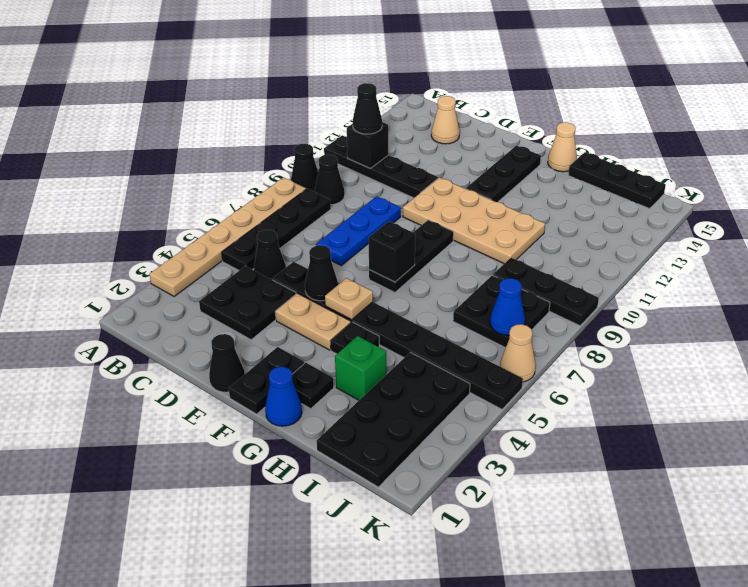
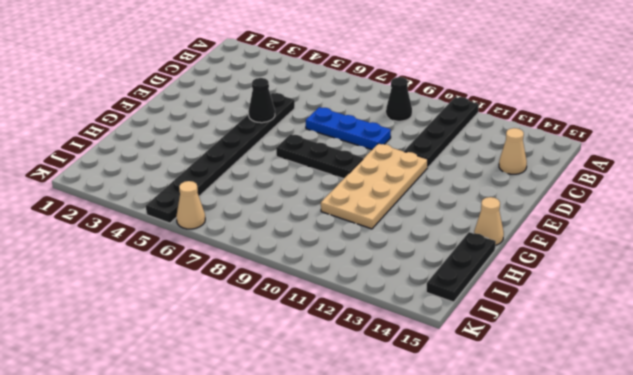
none -> tan plate A3:A8 level 1
none -> black cone A9 level 1
none -> black plate B5:B8 level 1
none -> black plate C3:D4 level 1

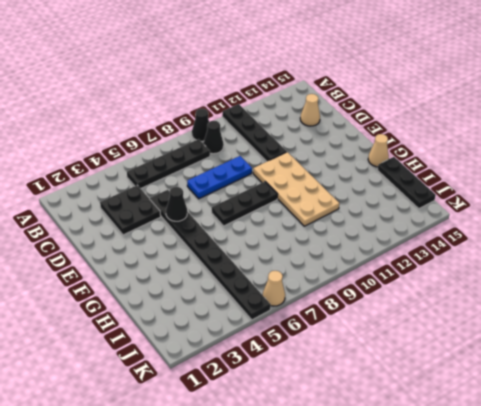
none -> tan plate A3:A8 level 1
none -> black cone C5 level 1
none -> black cone E1 level 1
none -> tan plate E4:F4 level 1

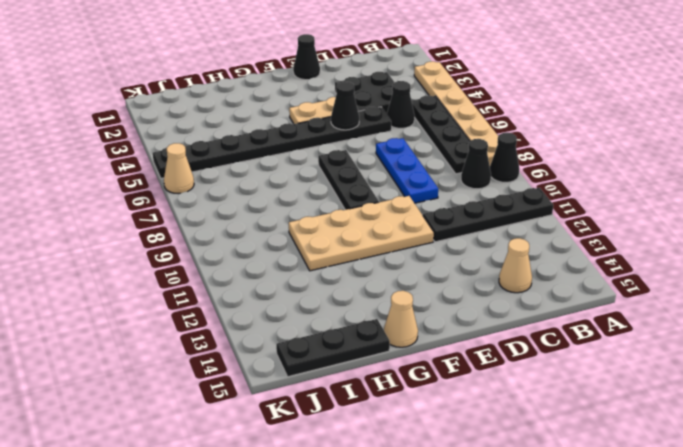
none -> black plate F1:F2 level 1
none -> black plate F12:F14 level 1
none -> blue cone G1 level 1
none -> black plate G2 level 1

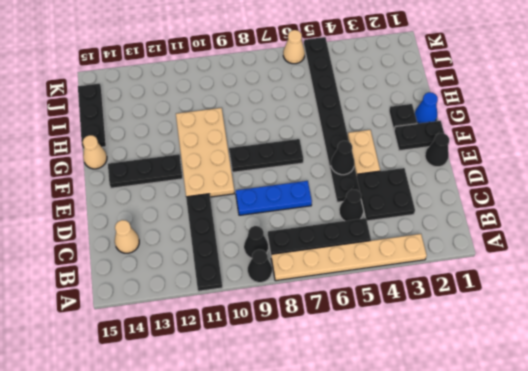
none -> black plate G4 level 1
none -> green brick H3 level 1
none -> black plate I1:J4 level 1
none -> black plate I7:J8 level 1

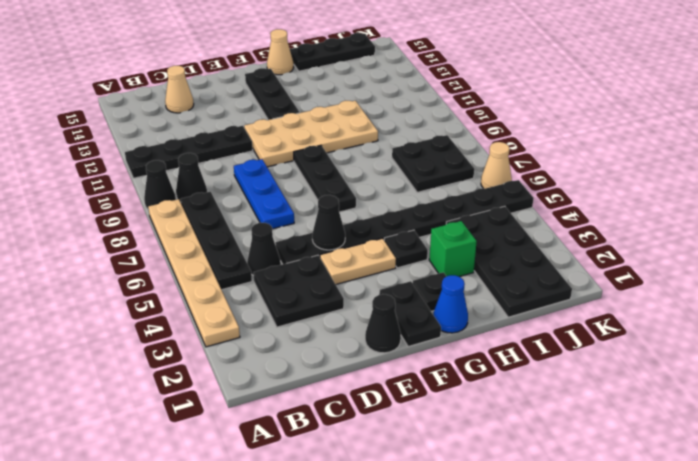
none -> black plate I9:K9 level 1
none -> black brick B11 level 2
none -> tan plate F5 level 2
none -> black brick F7 level 2

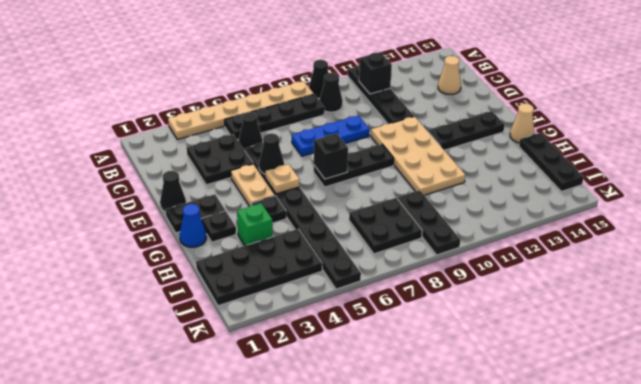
none -> tan cone K6 level 1
none -> blue cone J7 level 2
none -> black cone B11 level 3

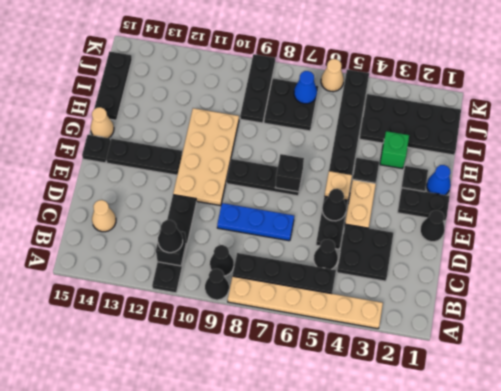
black plate F15 level 1 -> none

